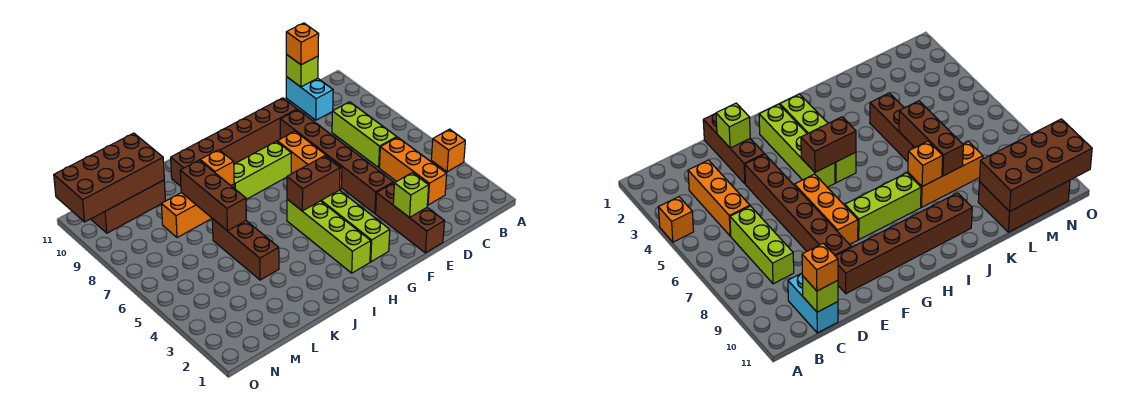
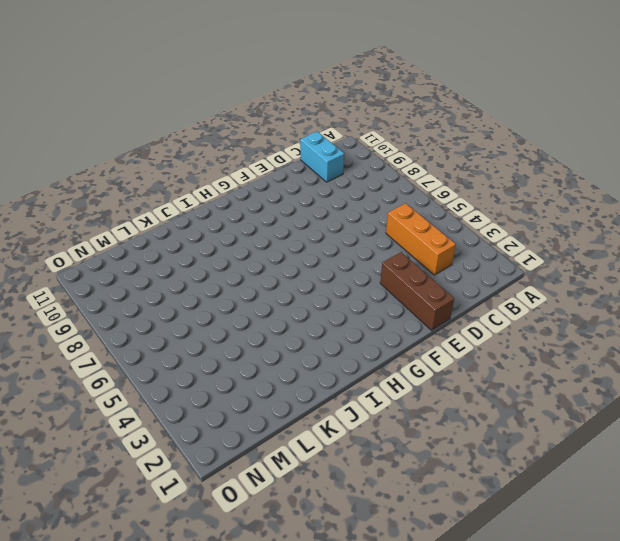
none -> orange brick A4 level 1
none -> lime brick C6:C8 level 1
none -> brown brick E4:E9 level 1

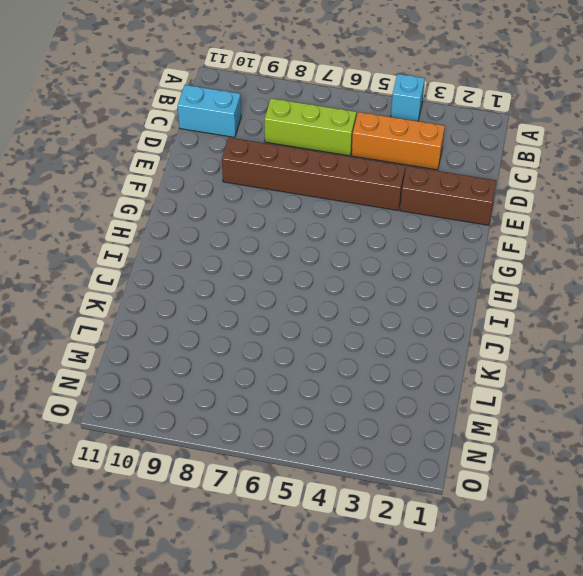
cyan brick A4 level 1 -> orange brick A4 level 1
none -> brown brick E10:J10 level 1
none -> orange brick F6:F8 level 1
none -> lime brick G2:G5 level 1

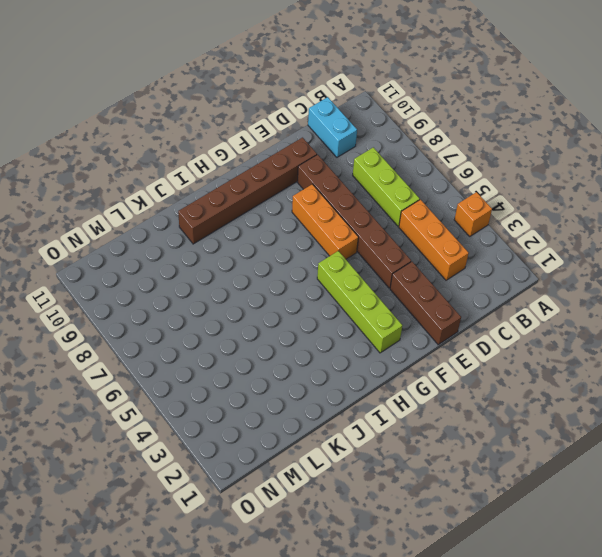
none -> lime brick G8:I8 level 1
none -> lime brick H2:H5 level 1
none -> orange brick J8:L8 level 1

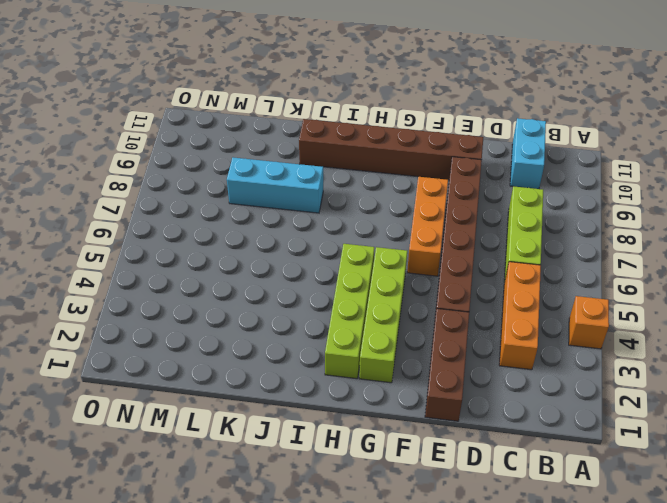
cyan brick J8:L8 level 1 -> orange brick J8:L8 level 1
none -> lime brick G8:I8 level 1
none -> brown brick K4:K6 level 1
none -> brown brick L10:N11 level 1

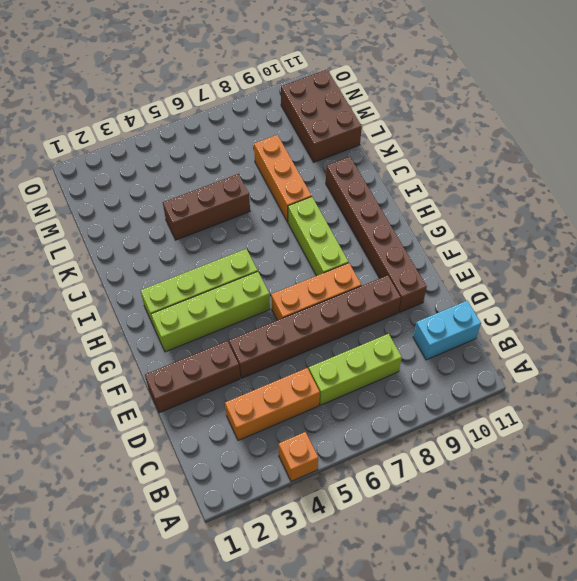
none -> lime brick C11 level 2
none -> lime brick E2 level 2
none -> brown brick G5:H5 level 2

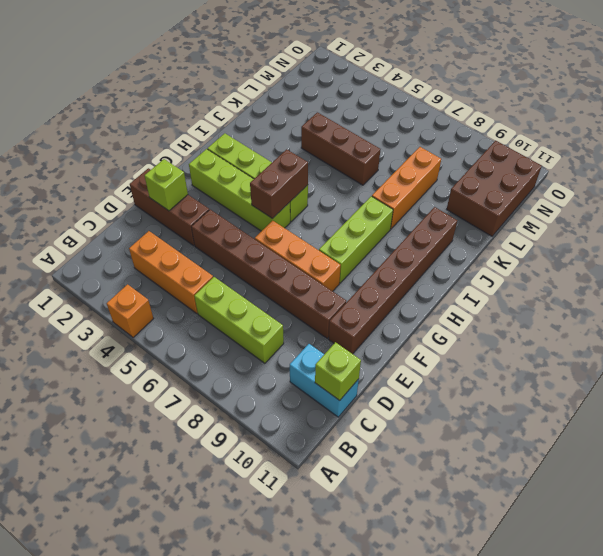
none -> orange brick J8 level 2
none -> brown brick K6:K8 level 2
none -> brown brick L10:O11 level 2

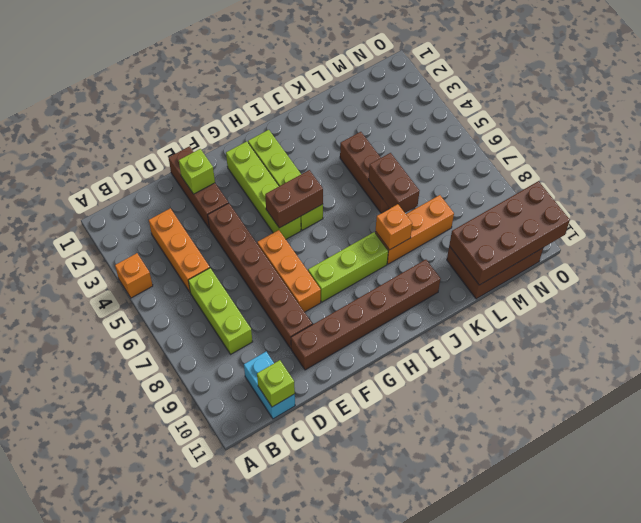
brown brick K6:K7 level 2 -> brown brick K6:K8 level 2
none -> orange brick C11 level 3

